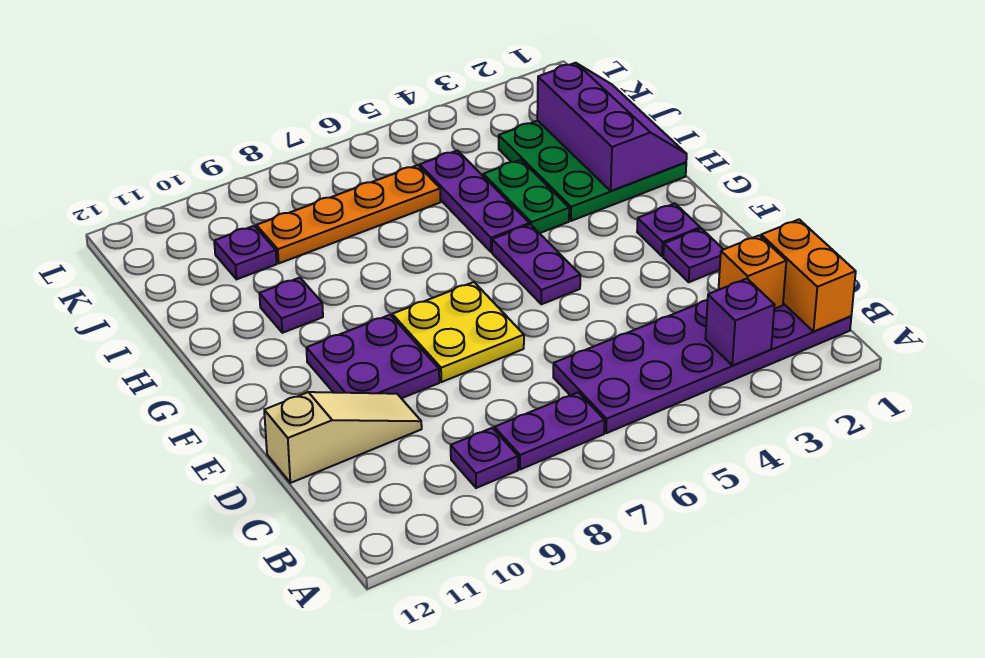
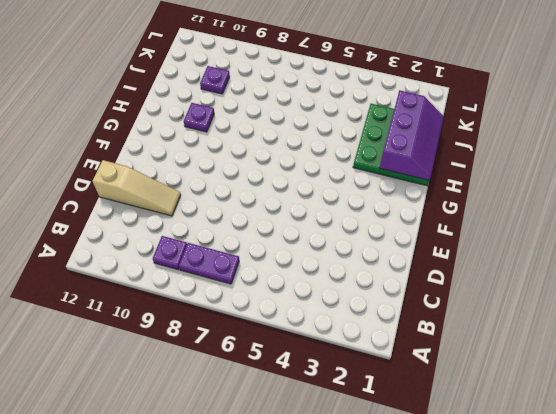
none -> purple plate B1:C6 level 1
none -> purple plate E2 level 1
none -> yellow plate E7:F8 level 1

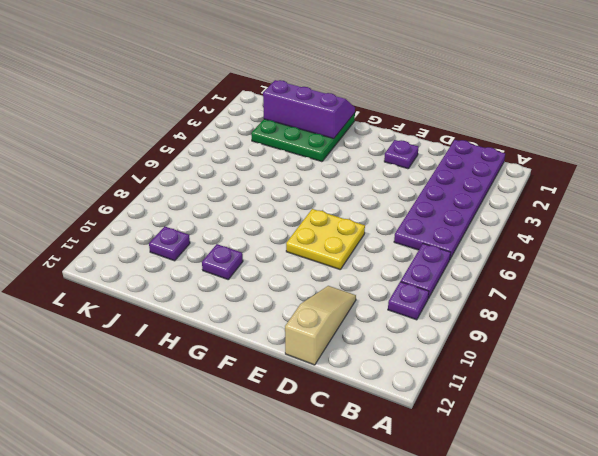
none -> purple plate E9:F10 level 1
none -> purple plate F2 level 1
none -> purple plate F5:G5 level 1

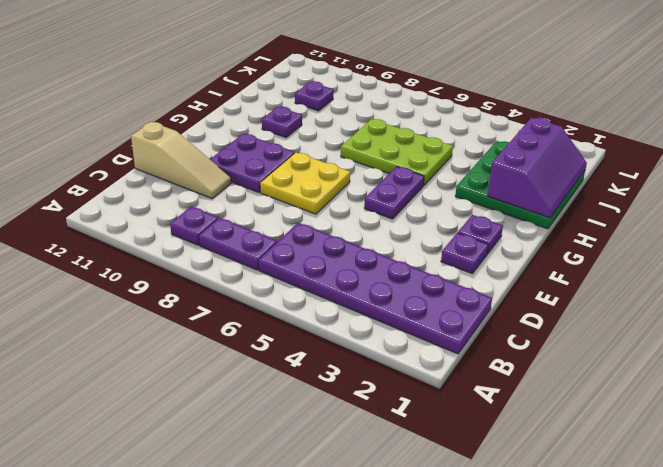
lime plate H5:I7 level 1 -> purple plate H5:J5 level 1
none -> green plate H4:I4 level 1
none -> orange plate J6:J9 level 1
none -> orange brick B1:C1 level 2

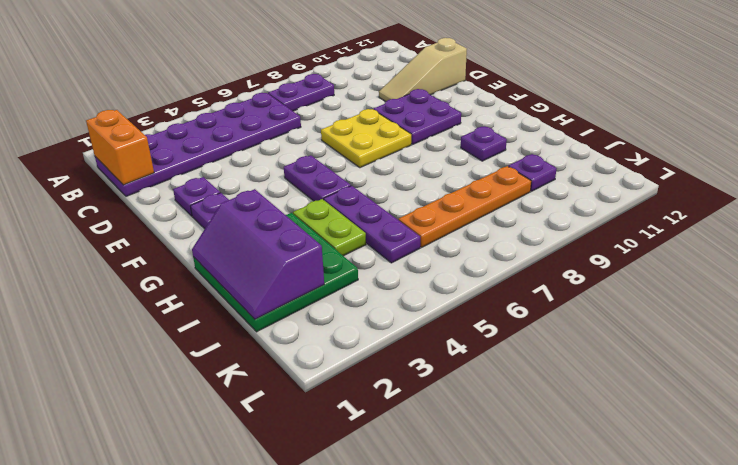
lime plate H4:I4 level 1 -> green plate H4:I4 level 1
none -> purple plate B9 level 1
none -> purple brick B3 level 2
none -> orange brick C2 level 2

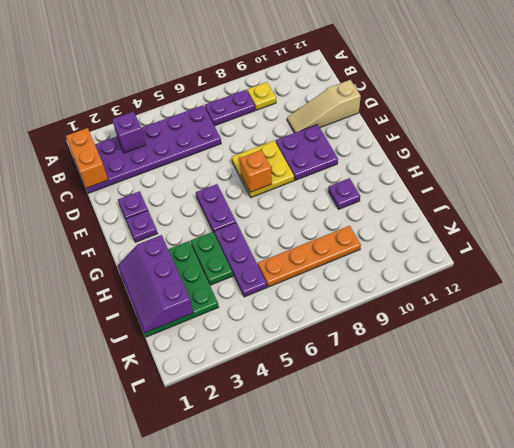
yellow plate B9 level 1 -> purple plate B9 level 1
orange brick F7 level 2 -> orange brick C2 level 2
none -> purple plate J10 level 1

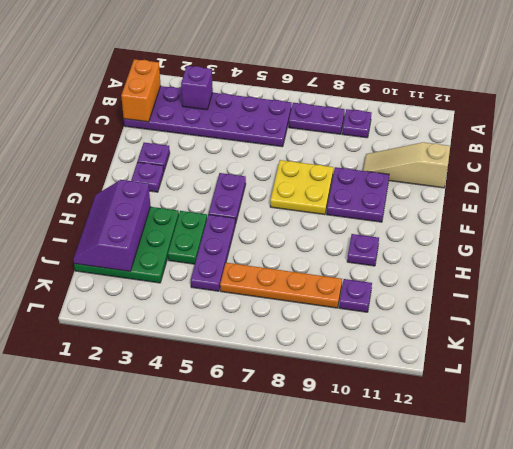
none -> orange brick C2 level 2

